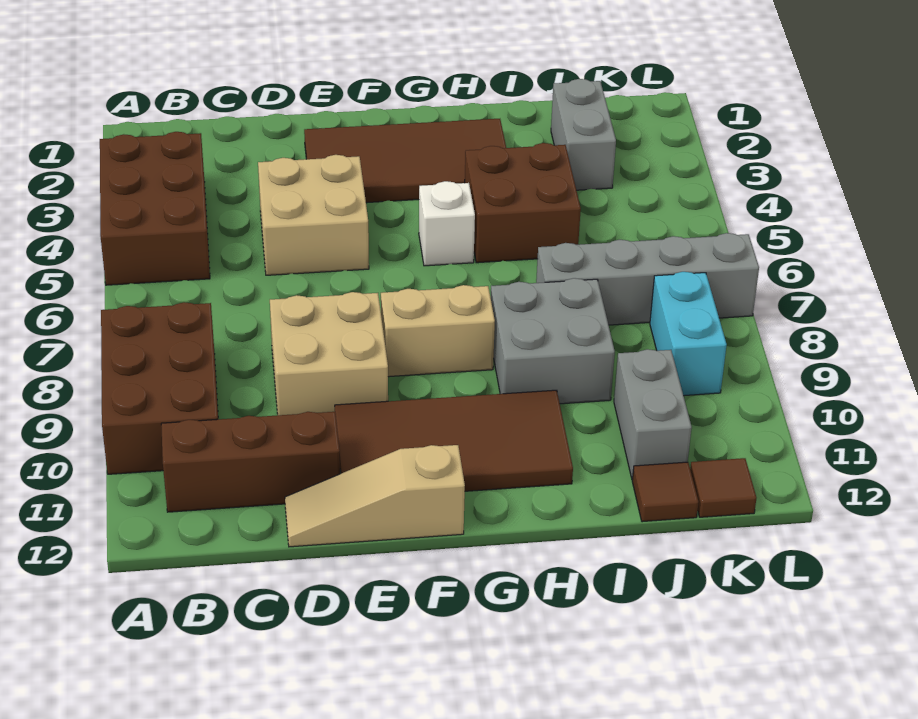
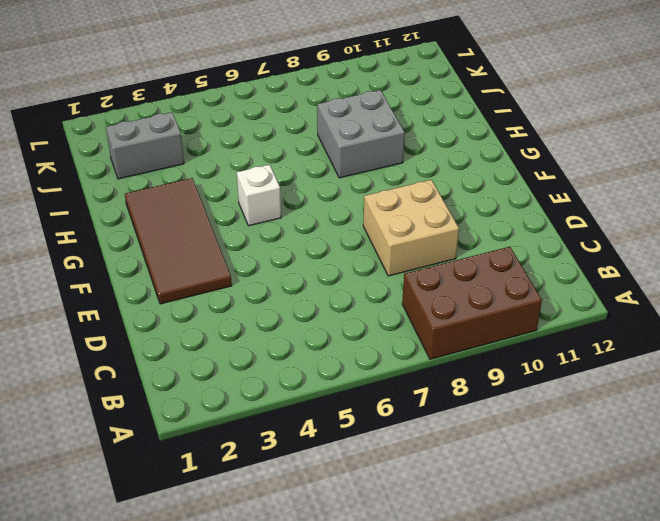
none -> brown brick A3:B5 level 1
none -> brown brick B11:D11 level 1
none -> tan brick D4:E5 level 1

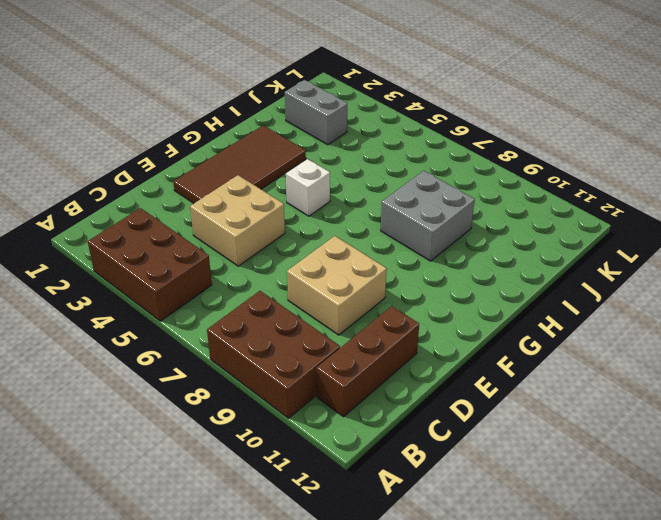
none -> tan slope D12:F12 level 1 top F
none -> brown tile E10:H11 level 1
none -> tan brick F8:G8 level 1

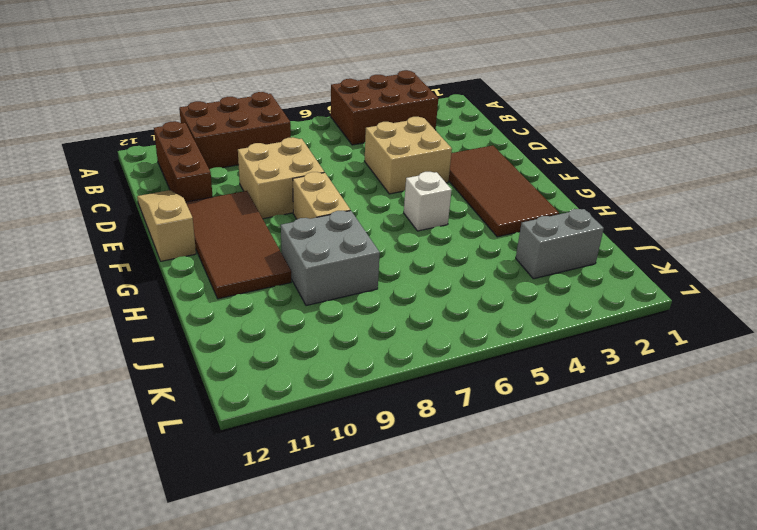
none -> brown brick H4:I5 level 1
none -> grey brick I7:L7 level 1
none -> grey brick J10:J11 level 1

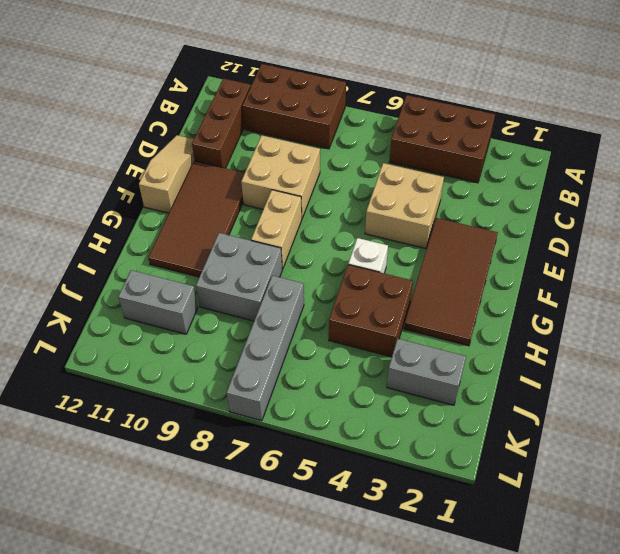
none -> brown tile J12 level 1
none -> cyan brick K8:K9 level 1
none -> brown tile K12 level 1

